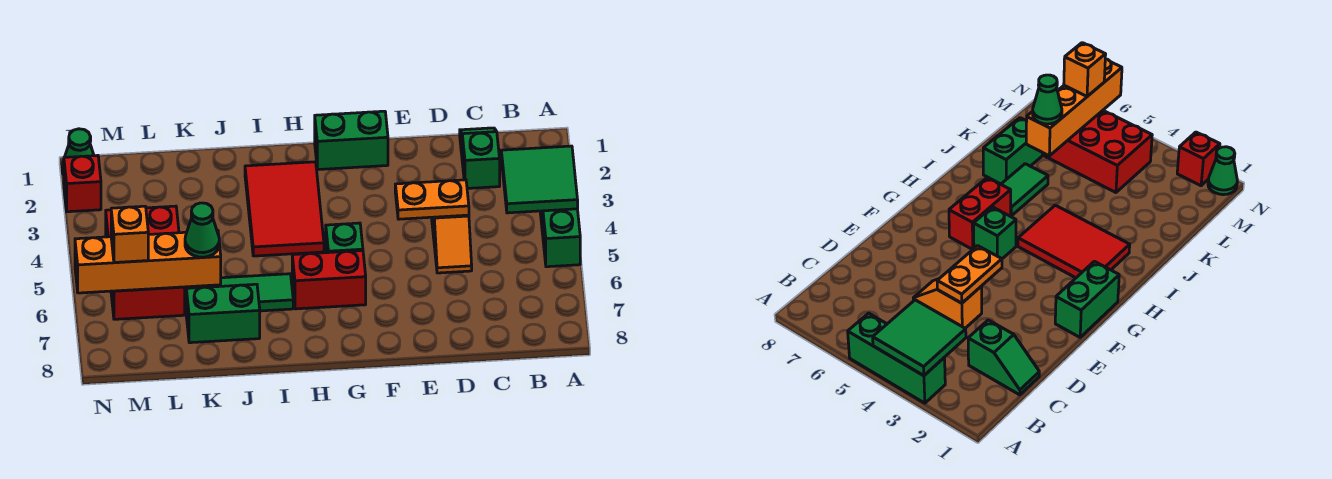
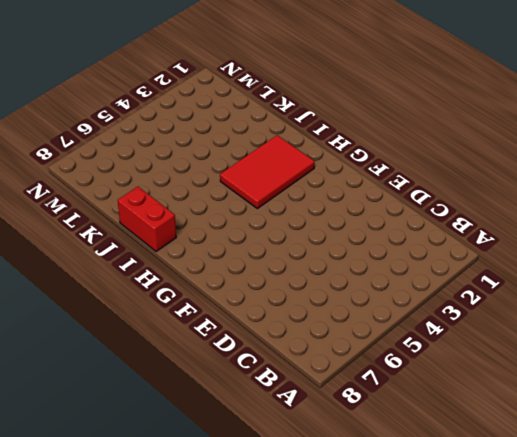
red brick I8:J8 level 1 -> red brick G6:H6 level 1
none -> green brick A3:A5 level 1
none -> green slope C1:C2 level 1 top 2
none -> orange slope D4:D5 level 1 top 4

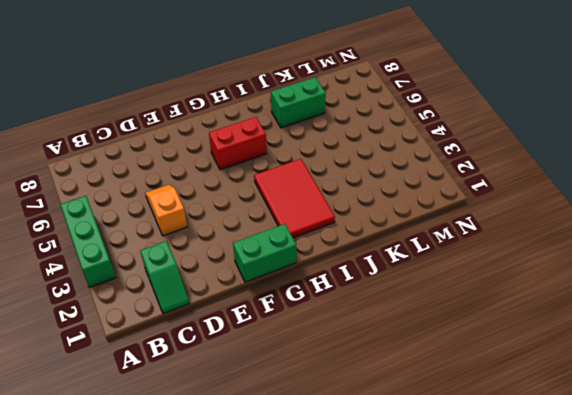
none -> green brick G5 level 1
none -> green tile I6:J6 level 1
none -> red brick L4:M6 level 1

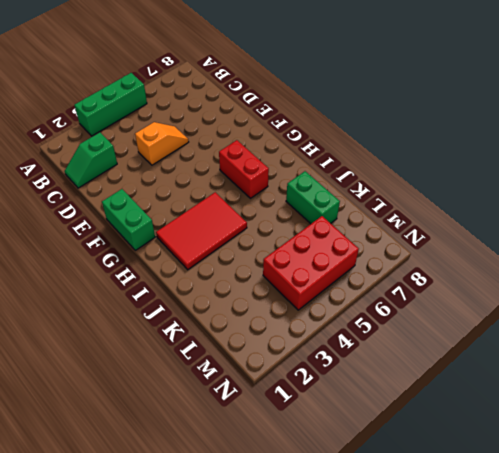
none -> green brick G5 level 1
none -> green tile I6:J6 level 1
none -> green cone N1 level 1

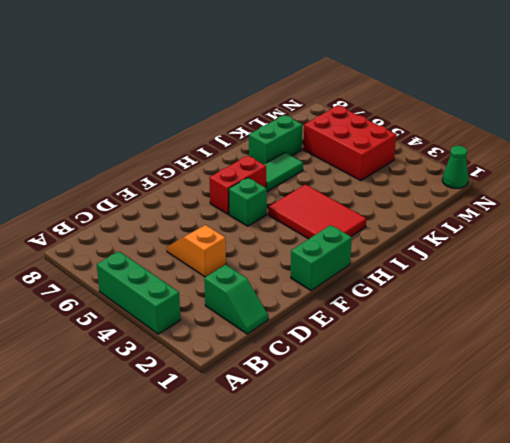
none -> red brick N2 level 1
none -> green tile A3:B4 level 2
none -> orange plate D4:E4 level 2

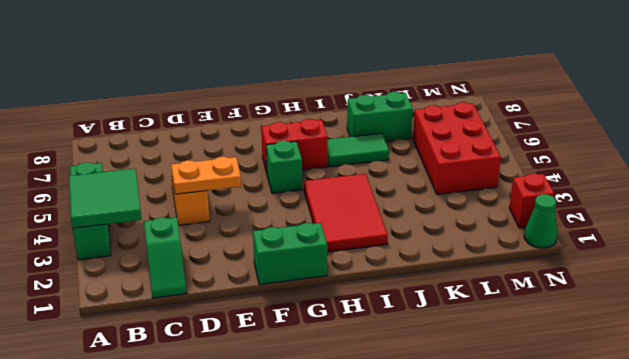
none -> orange brick K6:N6 level 2
none -> green cone K6 level 3
none -> orange brick M6 level 3

